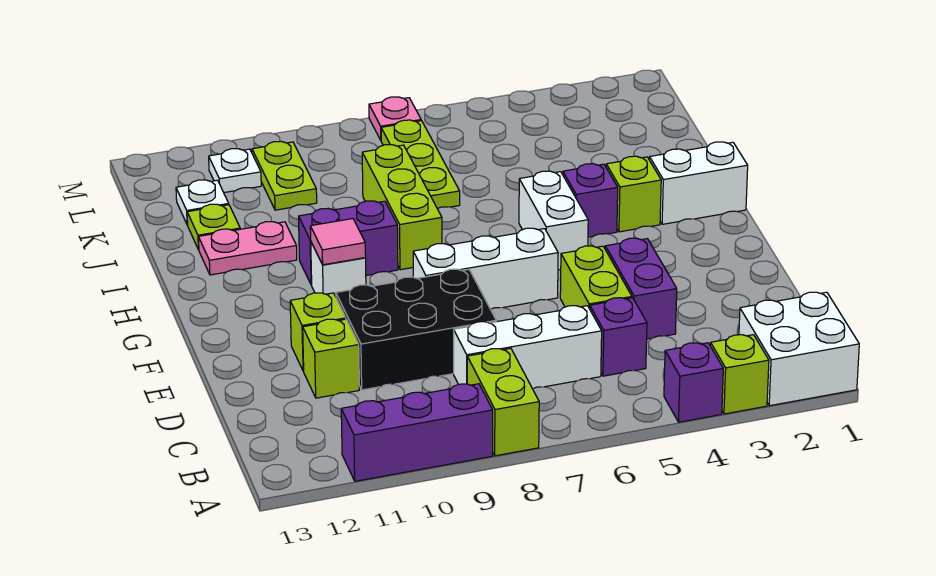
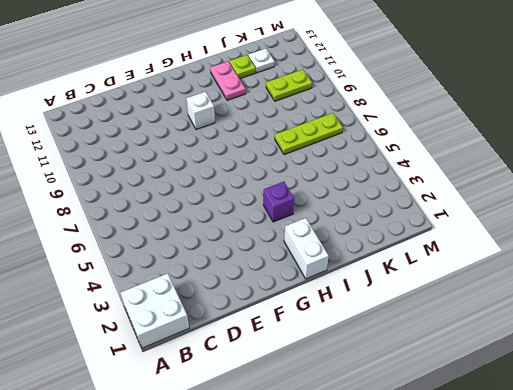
none -> lime brick A3 level 1
none -> purple brick A4 level 1
none -> lime brick A8:B8 level 1

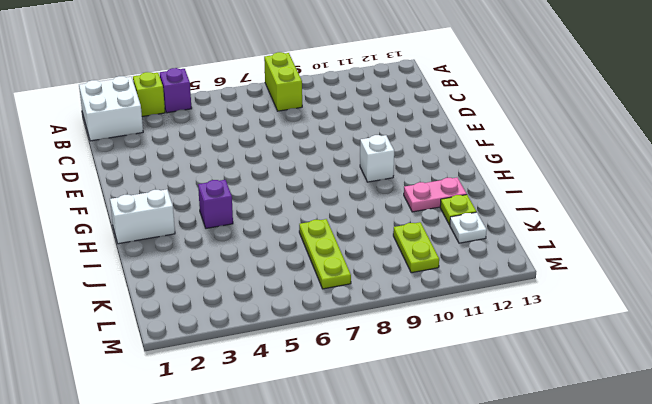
none -> purple brick A9:A11 level 1
none -> purple brick C5 level 1
none -> white brick C6:C8 level 1

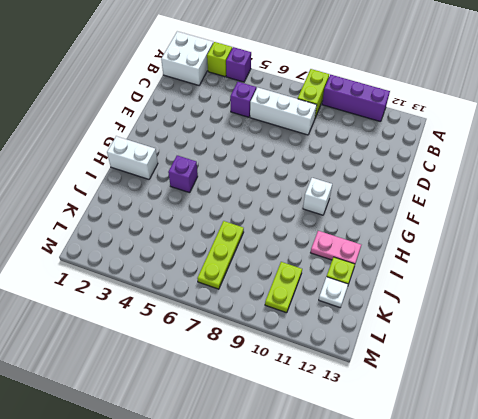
none -> purple brick D4:E4 level 1
none -> lime brick D5:E5 level 1
none -> black brick D8:E10 level 1

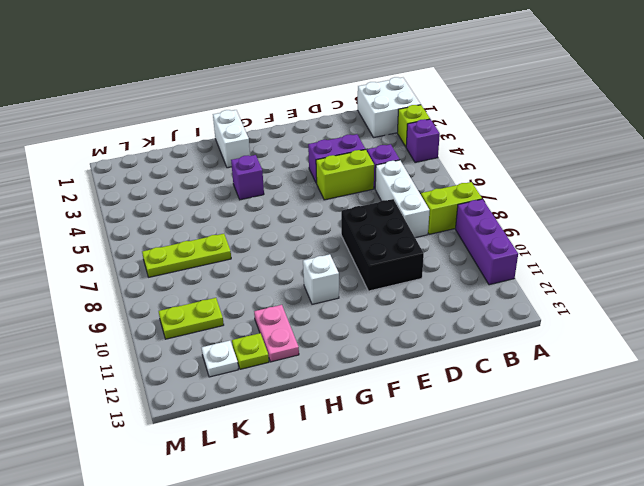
none -> lime brick D11 level 1
none -> lime brick E11 level 1
none -> white brick F6:F8 level 1

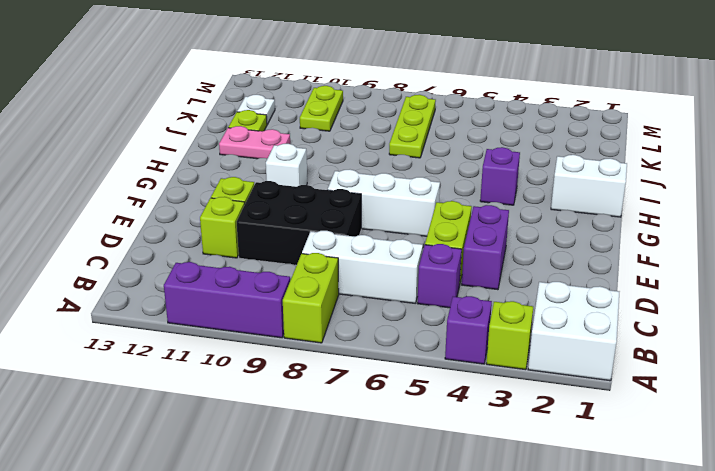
none -> white brick G5:H5 level 1
none -> lime brick H3 level 1
none -> lime brick H8:J8 level 1

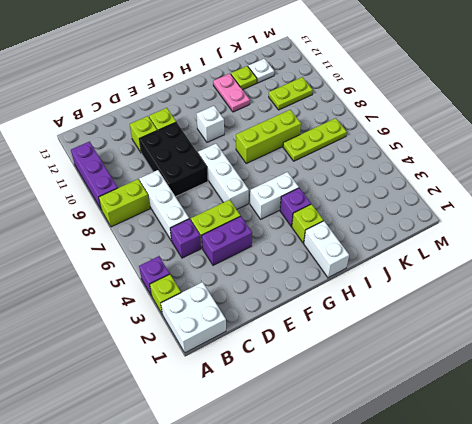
none -> purple brick H9:H10 level 1
none -> white plate L11 level 1
none -> pink plate M7 level 1

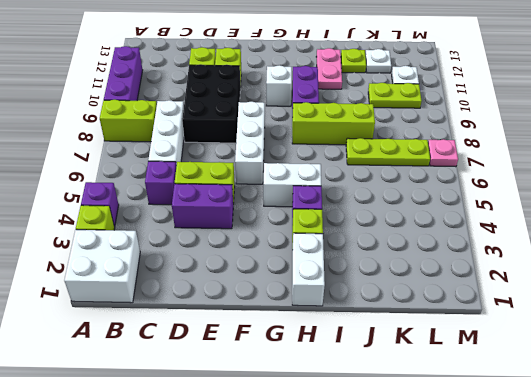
none -> pink tile G10 level 2

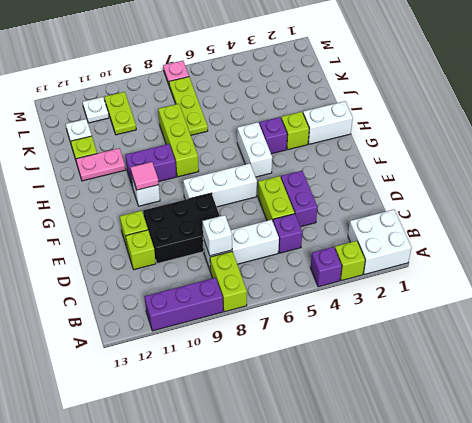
white brick C8 level 2 -> none

